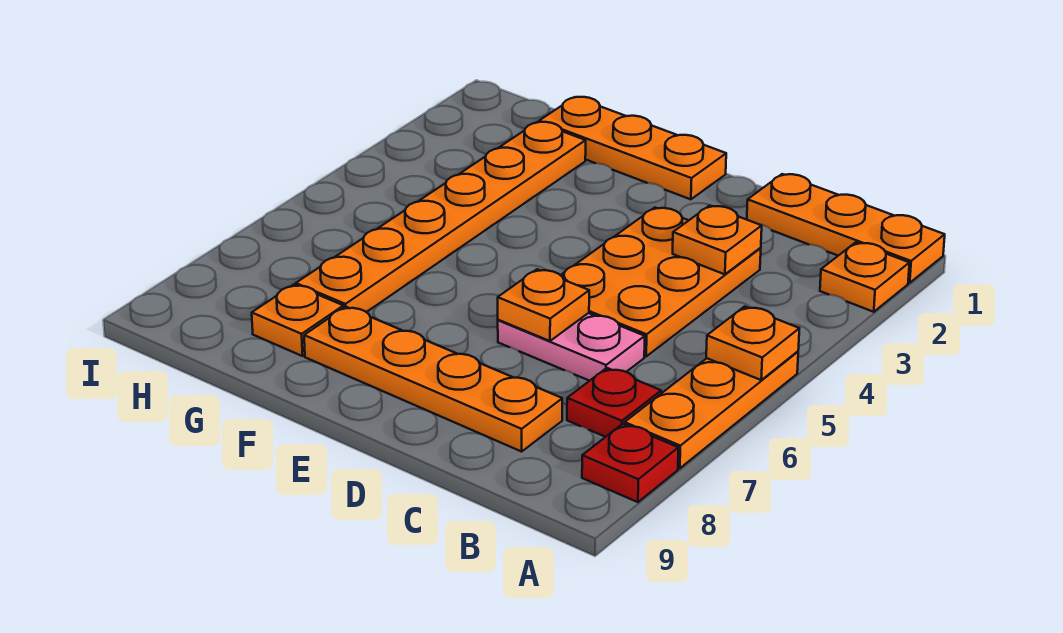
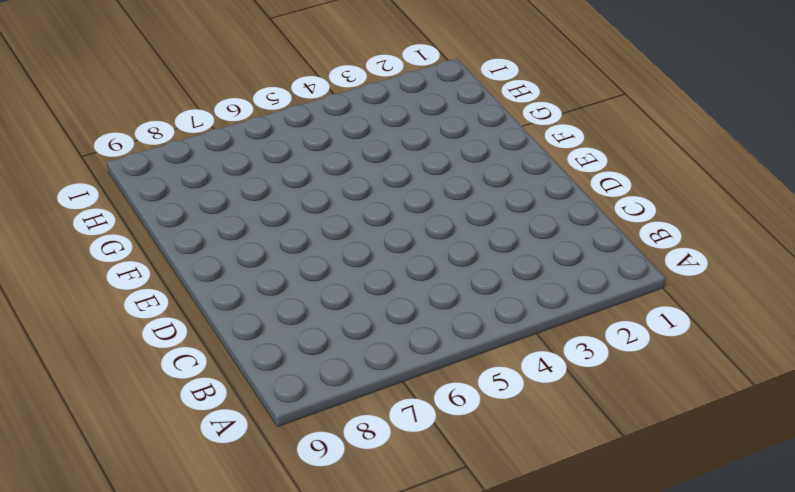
none -> orange plate A1:C1 level 1
none -> orange plate A2 level 1
none -> orange plate A5:A7 level 1

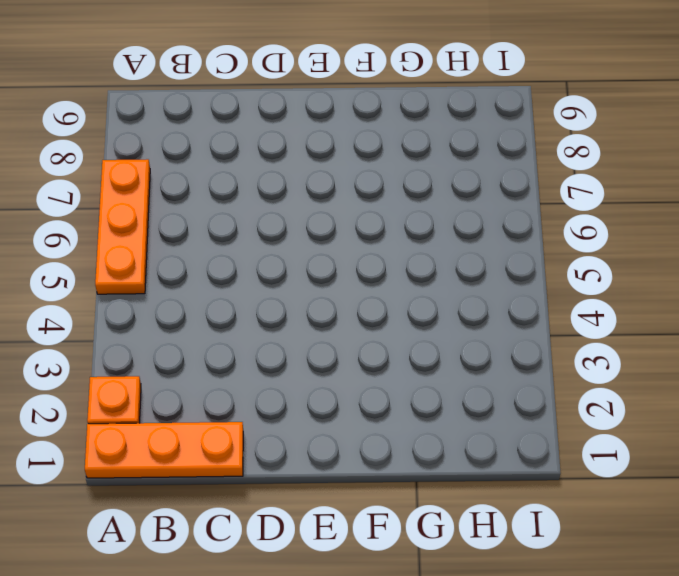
none -> red plate A8 level 1
none -> red plate B7 level 1
none -> orange plate C3:D5 level 1

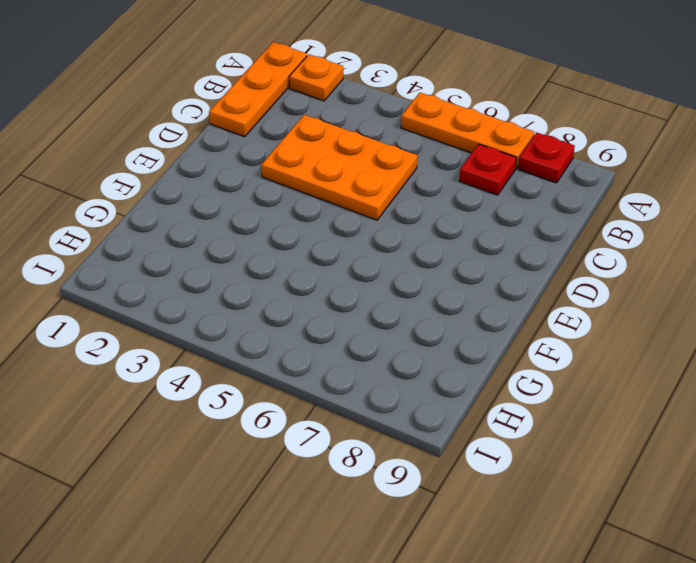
none -> pink plate C6:D6 level 1
none -> orange plate C8:F8 level 1
none -> orange plate E1:G1 level 1

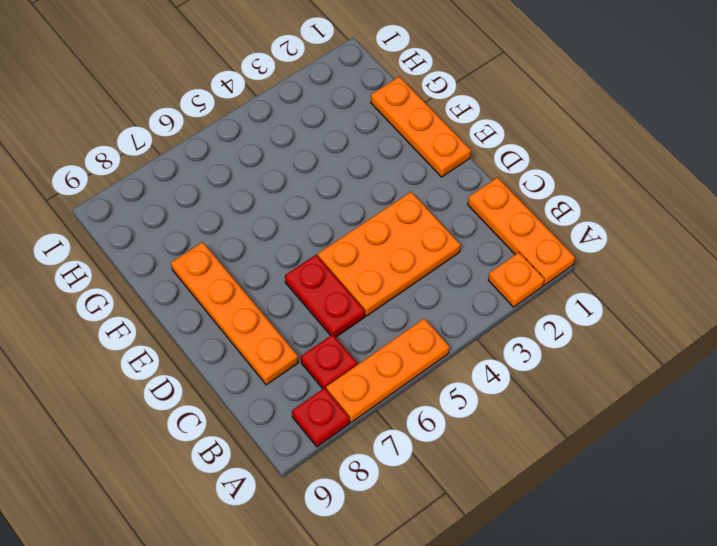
red plate C6:D6 level 1 -> pink plate C6:D6 level 1
none -> orange plate G2:G7 level 1
none -> orange plate G8 level 1
none -> orange plate A5 level 2

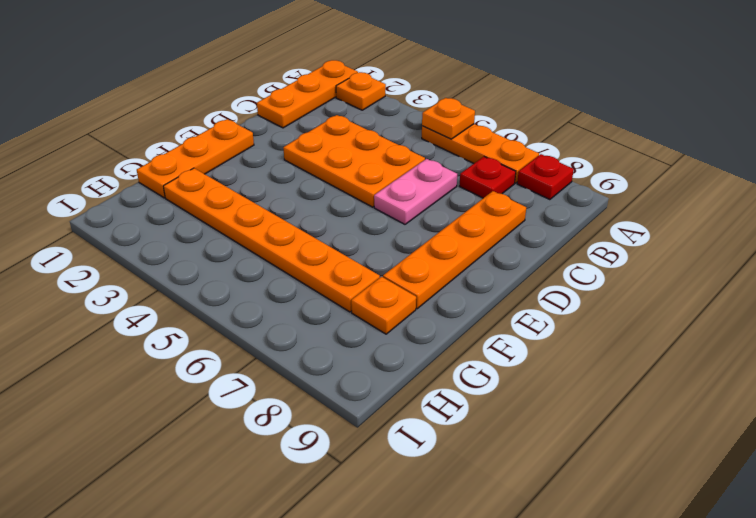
none -> orange plate C3 level 2
none -> orange plate D6 level 2

